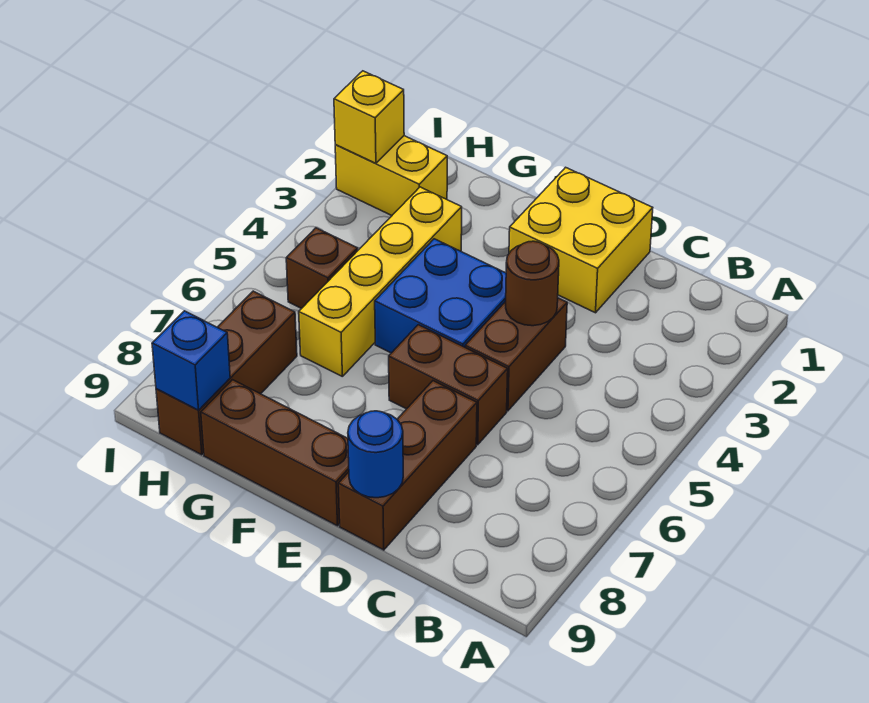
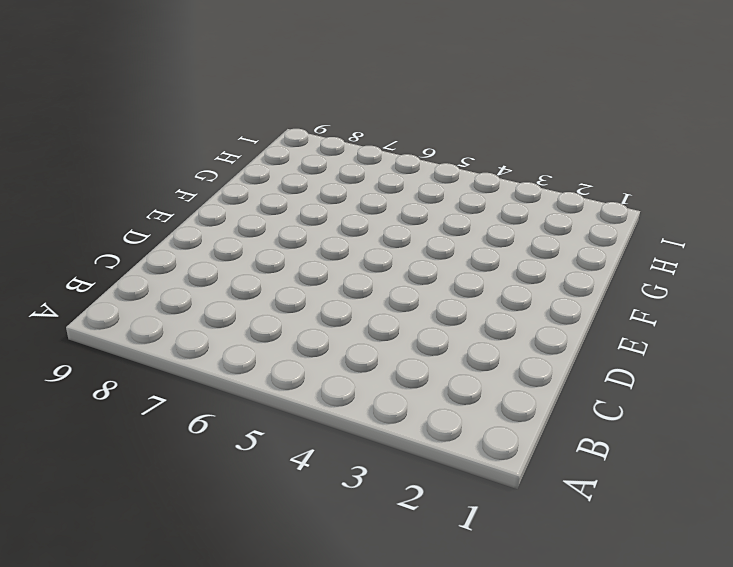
none -> yellow brick D1:E2 level 1
none -> brown brick D4:D5 level 1
none -> brown brick D6:E6 level 1

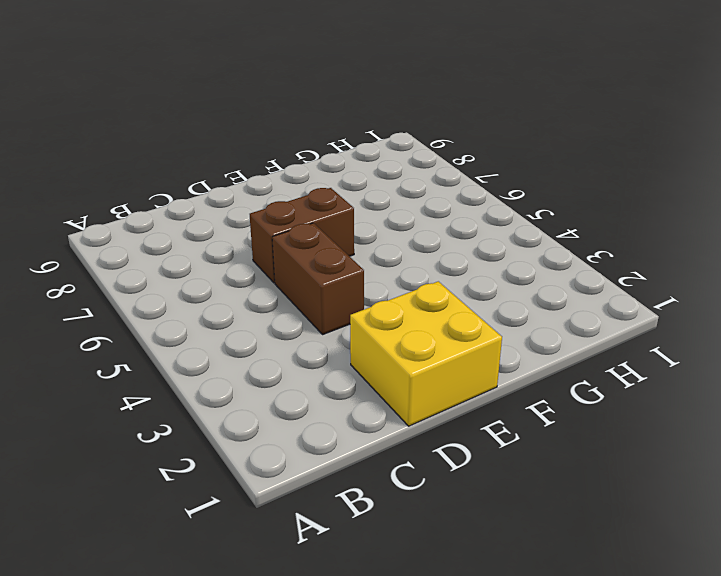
none -> brown brick D7:D9 level 1
none -> blue brick E4:F5 level 1
none -> brown brick E9:G9 level 1

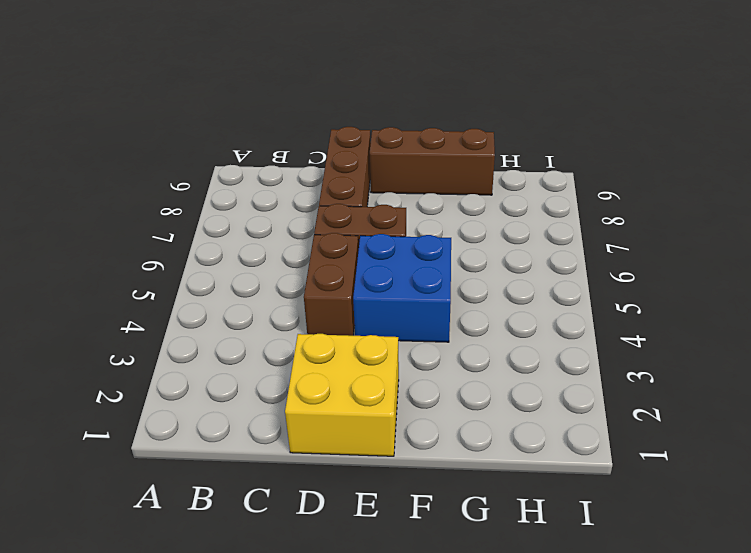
none -> yellow brick G3:G6 level 1
none -> yellow brick H2:I2 level 1
none -> brown brick H5 level 1

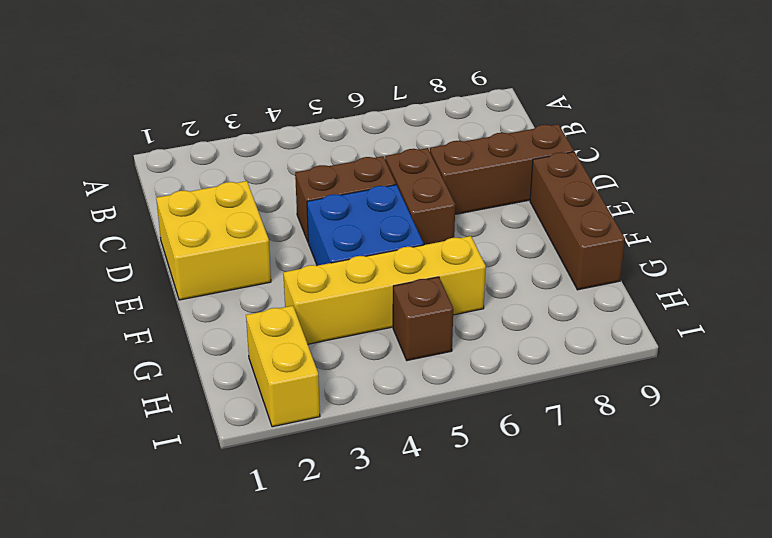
none -> brown brick H7:H9 level 1
none -> brown round brick D4 level 2
none -> blue round brick D9 level 2

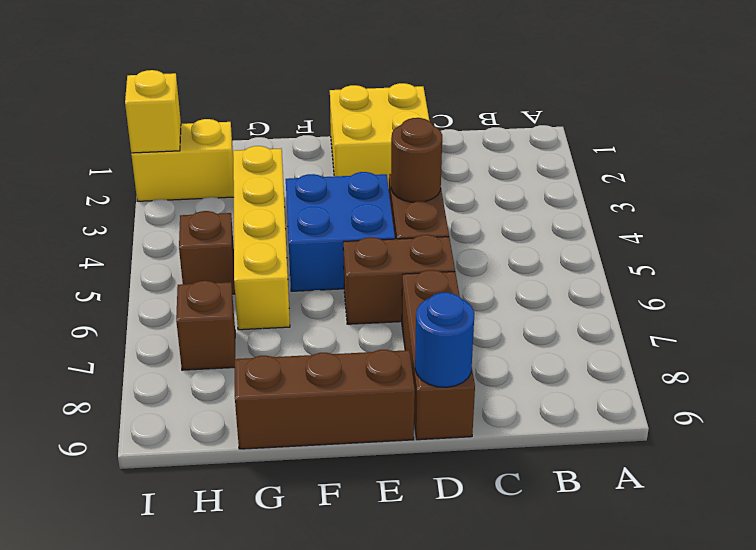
brown brick H7 level 1 -> brown brick H7:H9 level 1
none -> blue brick H9 level 2

